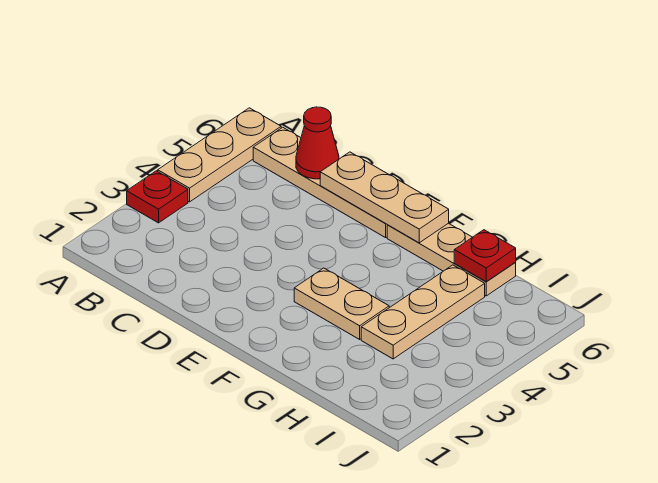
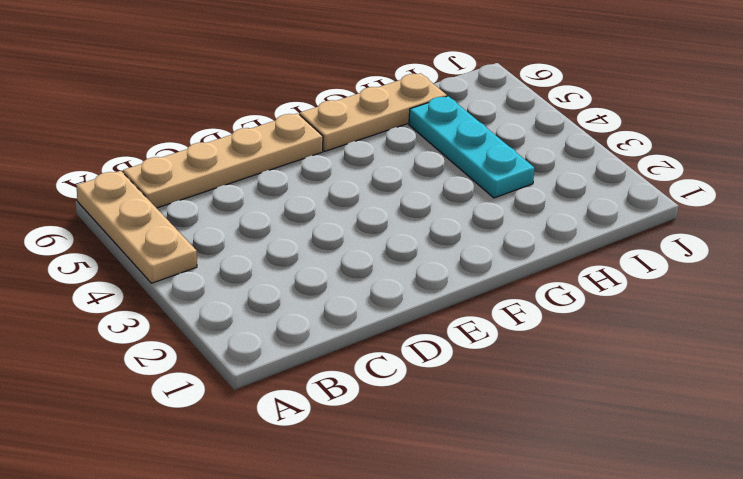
cyan plate H3:H5 level 1 -> tan plate H3:H5 level 1
none -> red plate A3 level 1
none -> tan plate F3:G3 level 1

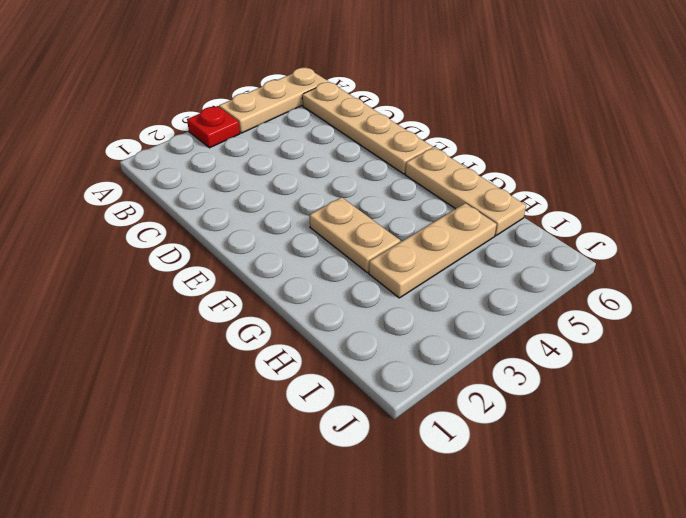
none -> red cone C6 level 2
none -> tan plate D6:F6 level 2

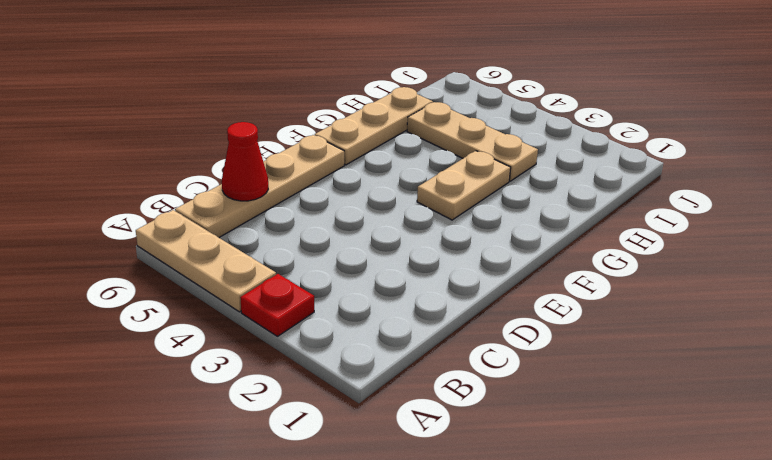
none -> tan plate D6:F6 level 2
none -> red plate H6 level 2

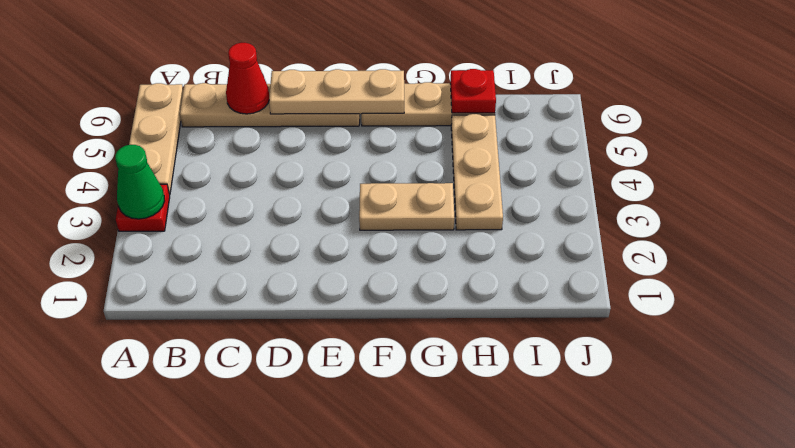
green cone A3 level 2 -> none

